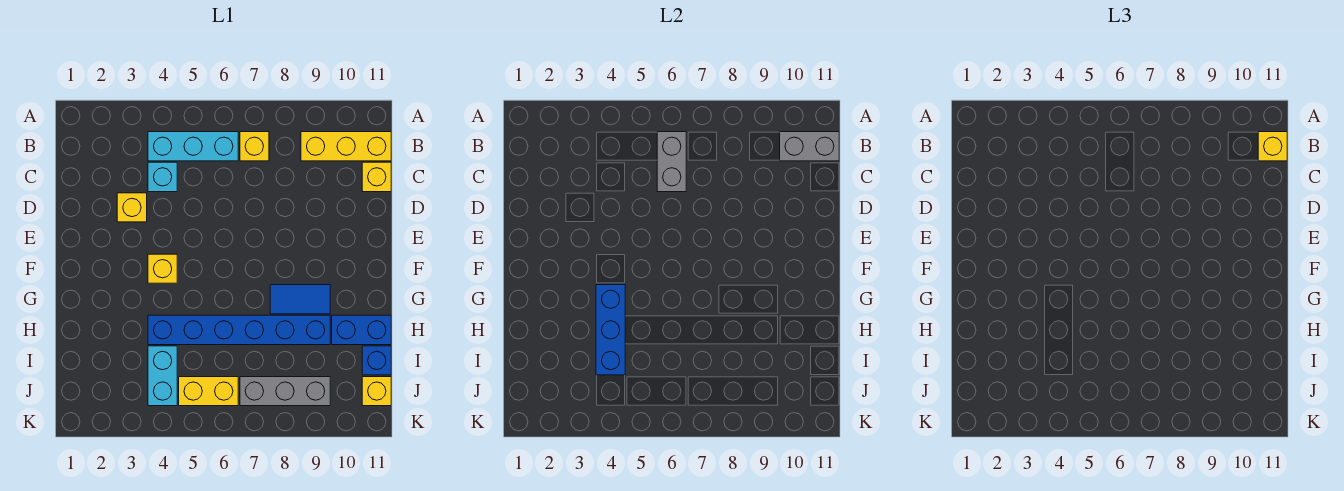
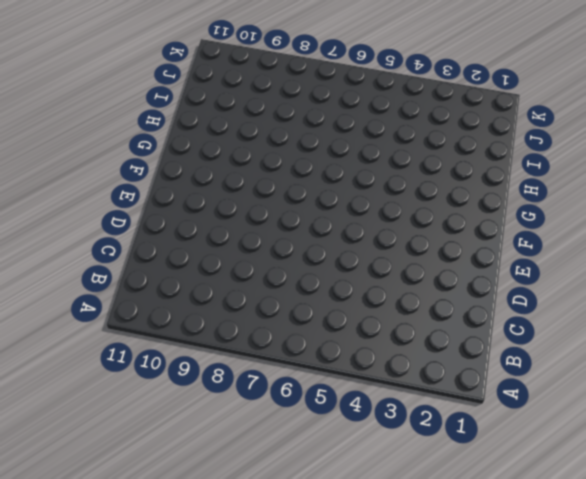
none -> cyan brick B4:B6 level 1
none -> yellow brick B7 level 1
none -> yellow brick B9:B11 level 1

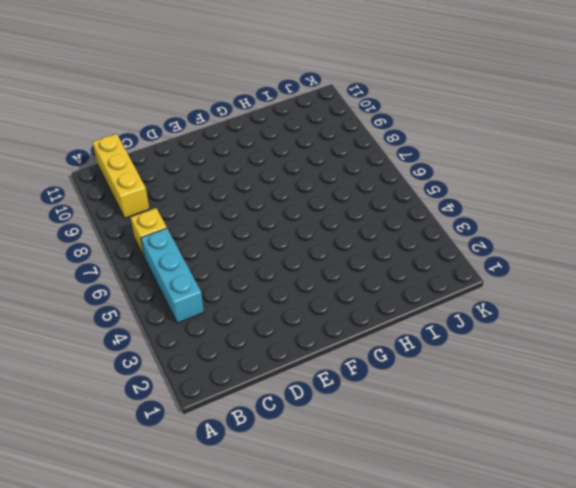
none -> cyan brick C4 level 1
none -> yellow brick C11 level 1
none -> yellow brick D3 level 1

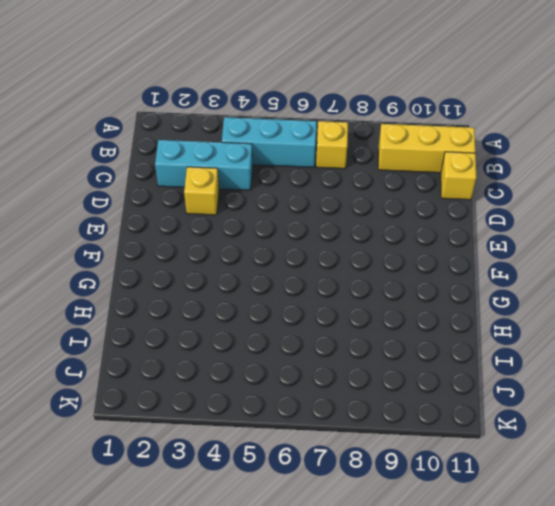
cyan brick C2:C4 level 1 -> cyan brick C4 level 1
none -> yellow brick F4 level 1
none -> blue tile G8:G9 level 1
none -> blue brick H4:H9 level 1

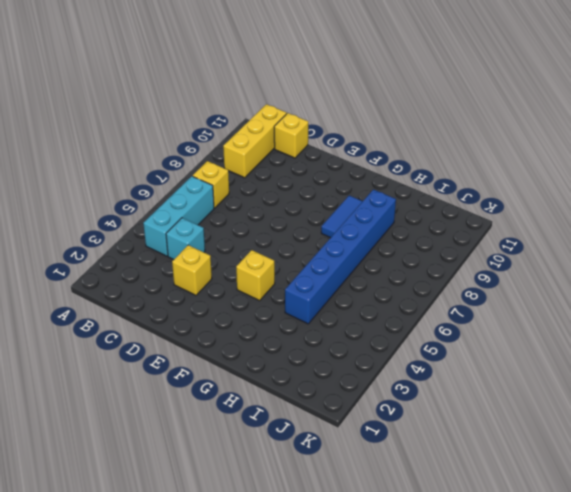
none -> blue brick H10:H11 level 1
none -> cyan brick I4:J4 level 1
none -> blue brick I11 level 1

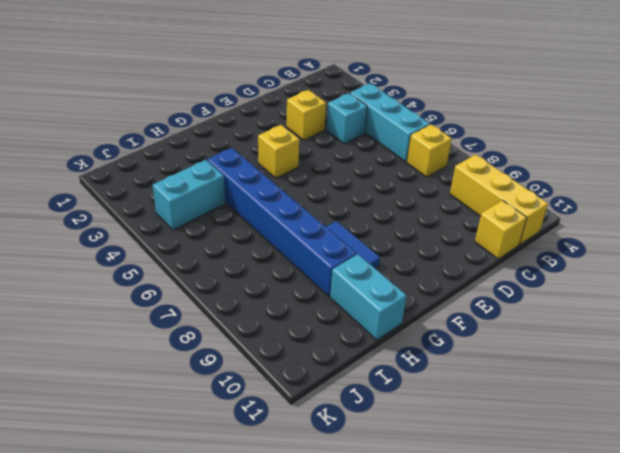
cyan brick H10:H11 level 1 -> blue brick H10:H11 level 1
none -> blue brick I11 level 1
none -> yellow brick J5:J6 level 1
none -> grey brick J7:J9 level 1

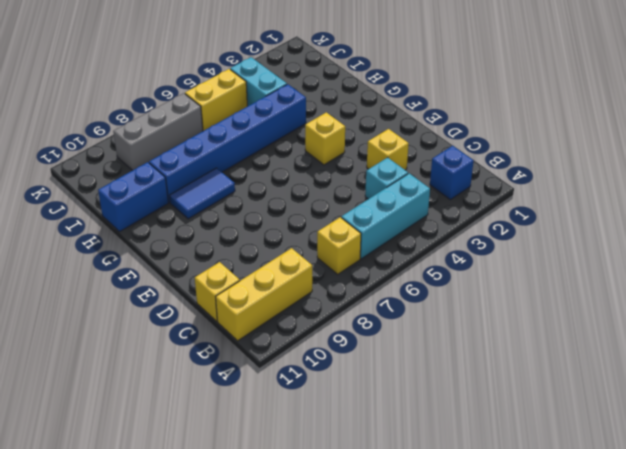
blue brick B2 level 1 -> blue brick I11 level 1
none -> yellow brick J11 level 1
none -> grey brick B6:C6 level 2
none -> grey brick B10:B11 level 2

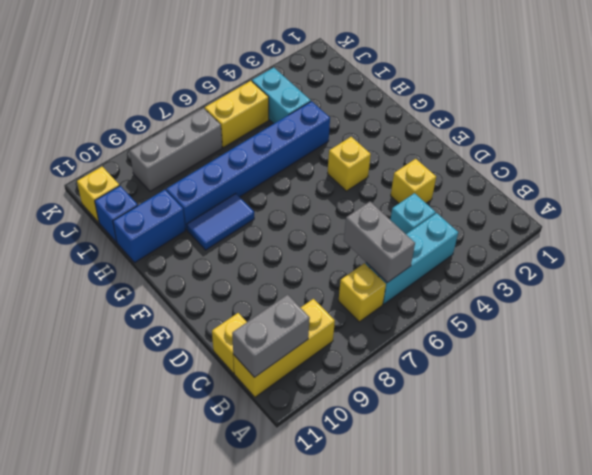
none -> blue brick G4:I4 level 2
none -> yellow brick B11 level 3

